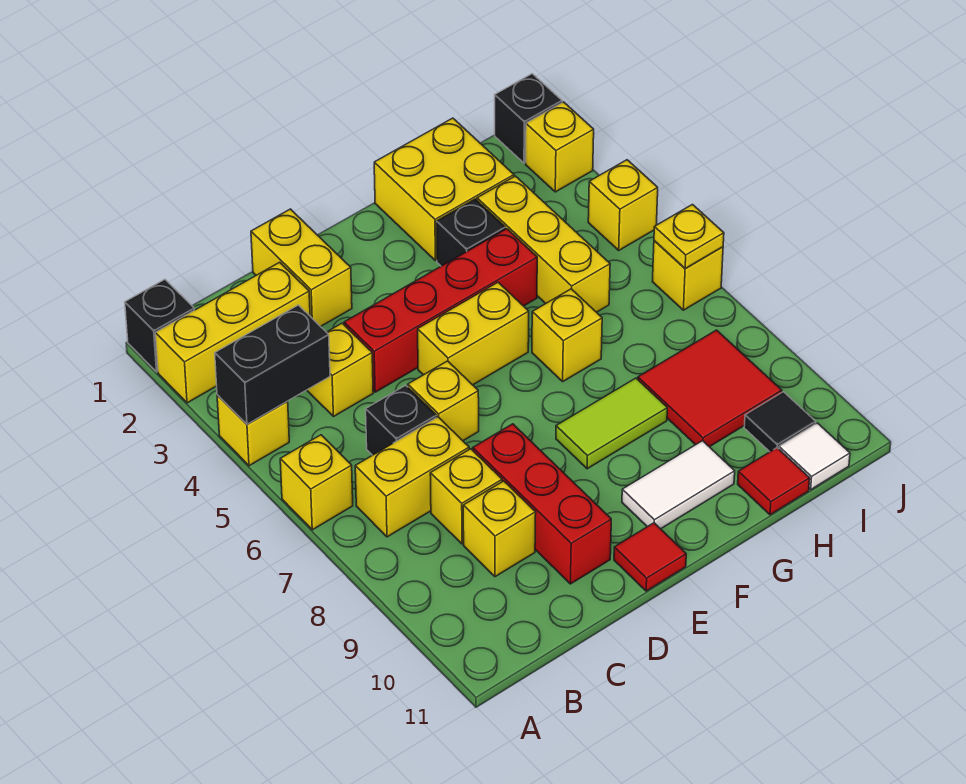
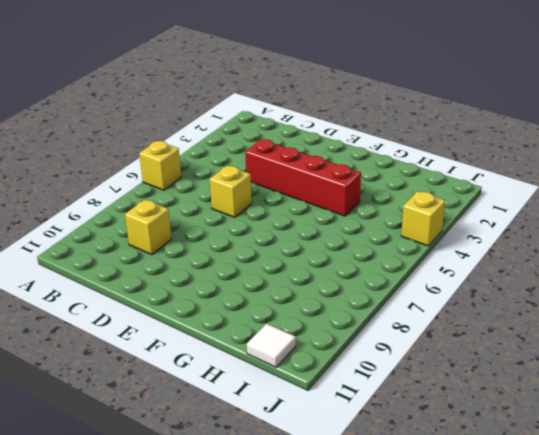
none -> black brick A1 level 1
none -> yellow brick A2:C2 level 1
none -> yellow brick A4 level 1
none -> yellow brick B7:C7 level 1

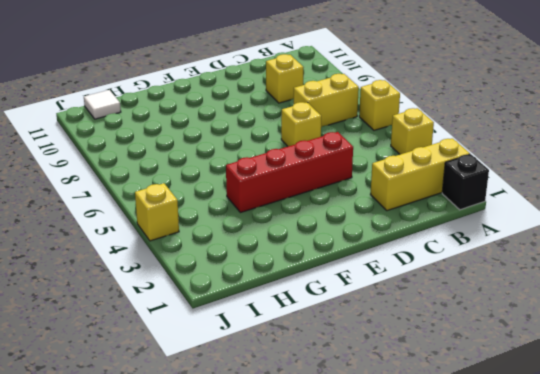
none -> yellow brick C4 level 1
none -> black brick C6 level 1
none -> yellow brick C8 level 1
none -> yellow brick D1:D2 level 1

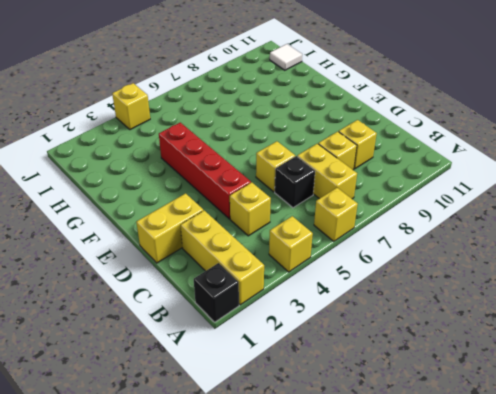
none -> red brick D8:D10 level 1
none -> yellow brick E5:F5 level 1
none -> red tile E11 level 1
none -> lime tile F8:G8 level 1

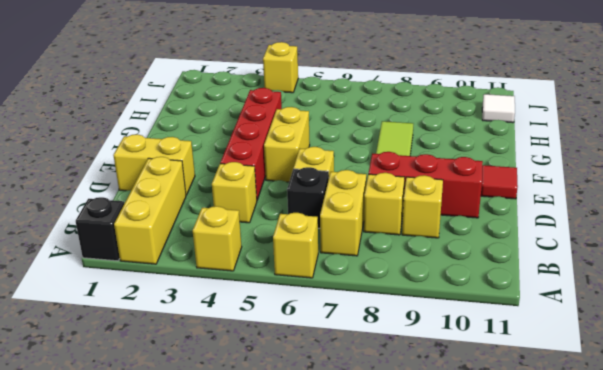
none -> white tile F10:G10 level 1
none -> yellow brick G1:H2 level 1
none -> black brick G3 level 1
none -> yellow brick G6 level 1

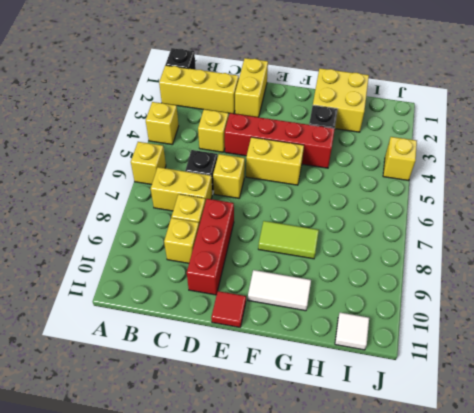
none -> yellow brick G6 level 1
none -> yellow brick H3:H5 level 1
none -> red tile H8:I9 level 1
none -> red tile H11 level 1

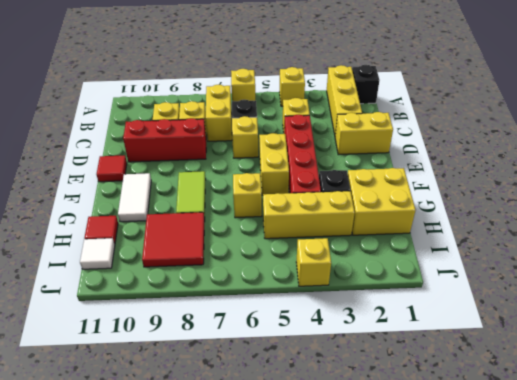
none -> black tile I10 level 1
none -> black brick J1 level 1
none -> yellow brick J2 level 1
none -> yellow brick J6 level 1

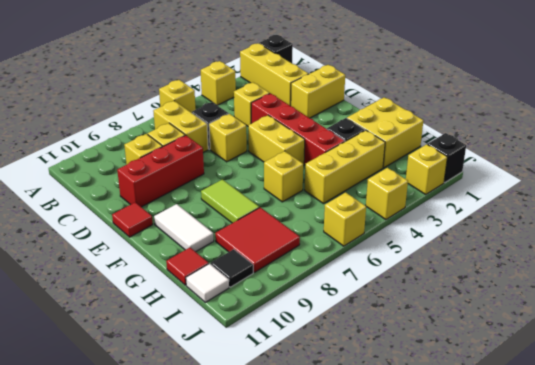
none -> black brick A4:B4 level 2
none -> yellow plate J6 level 2

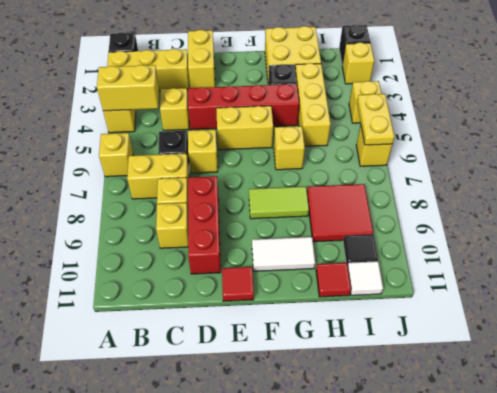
yellow brick A4:B4 level 2 -> black brick A4:B4 level 2
yellow plate J5:J6 level 2 -> yellow plate J6 level 2

